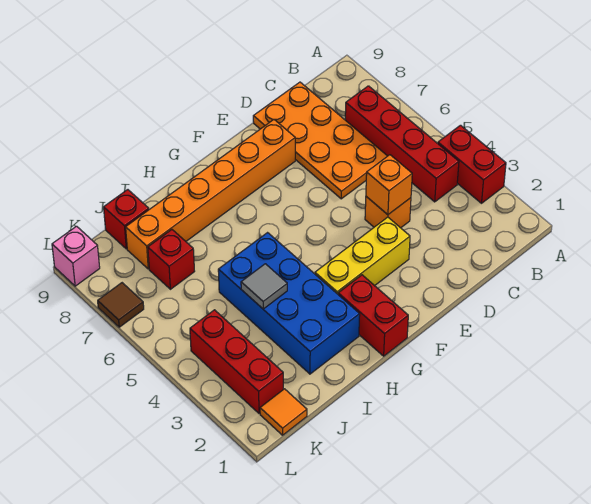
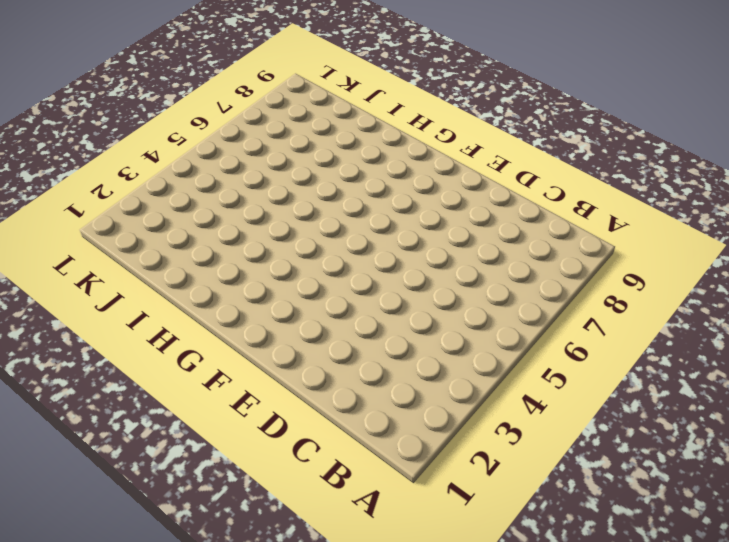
none -> red brick A3:A4 level 1
none -> red brick B4:B7 level 1
none -> orange plate C6:D9 level 1

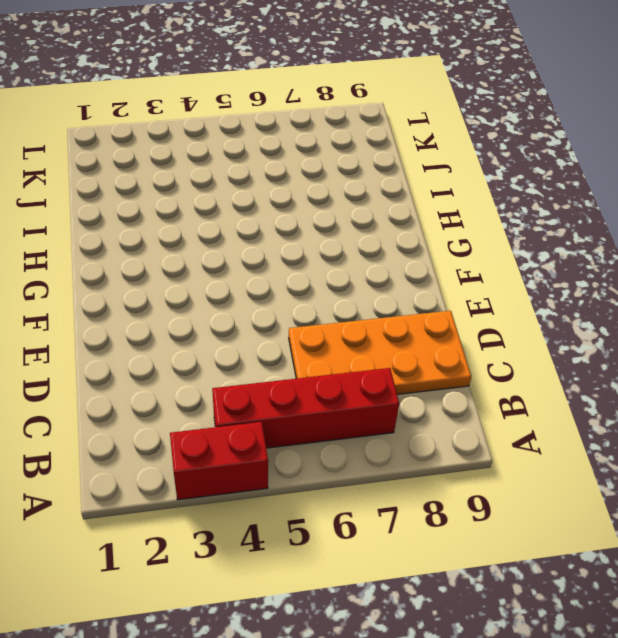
none -> orange brick D4 level 1
none -> yellow brick E3:G3 level 1
none -> orange brick E8:J8 level 1

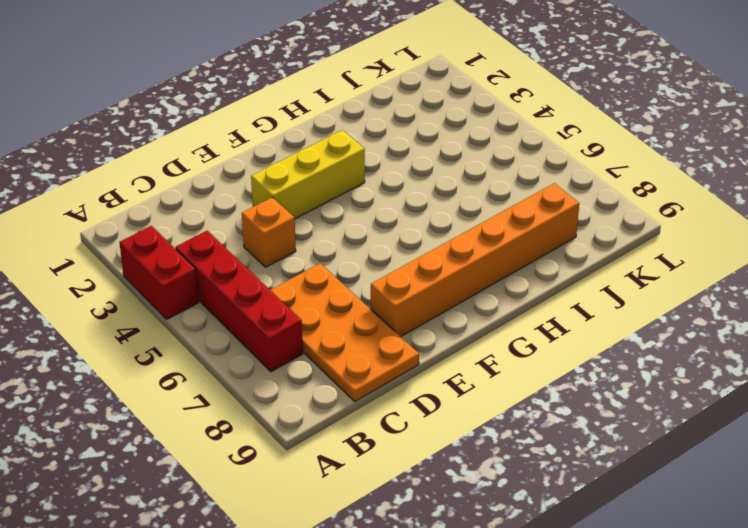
none -> red brick G1:G2 level 1
none -> blue brick H2:I5 level 1
none -> red brick J7 level 1

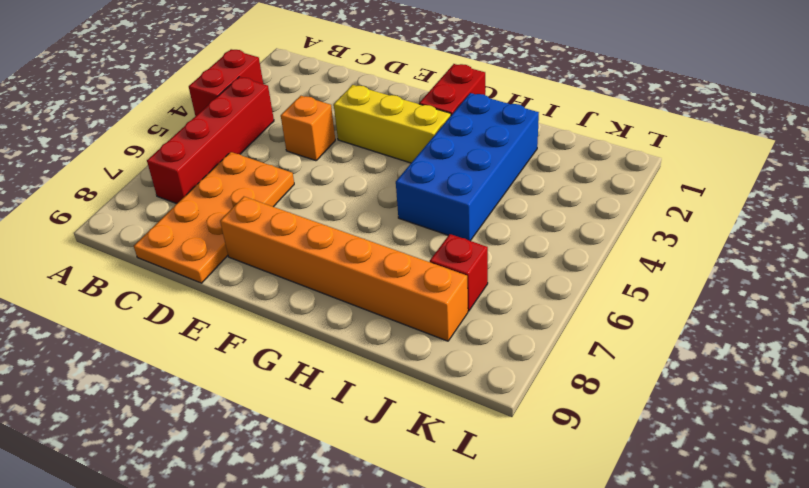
none -> red brick J9 level 1
none -> orange tile K1 level 1
none -> red brick K2:K4 level 1

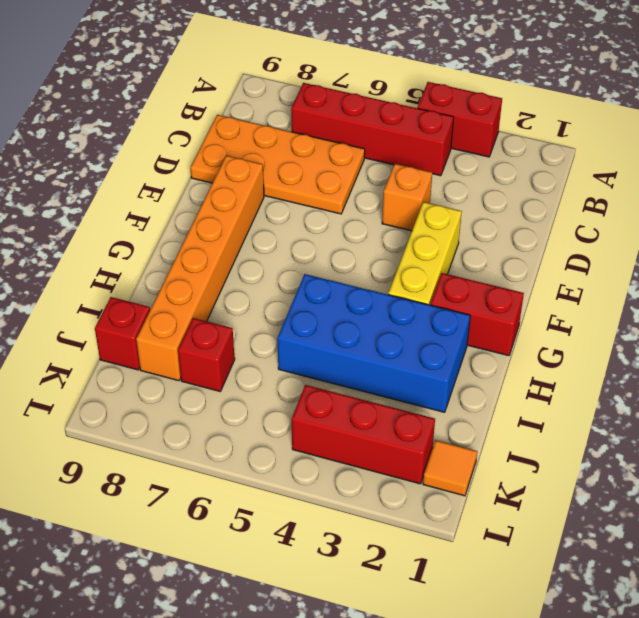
none -> brown tile L7 level 1
none -> pink brick L9 level 1
none -> orange brick D4 level 2

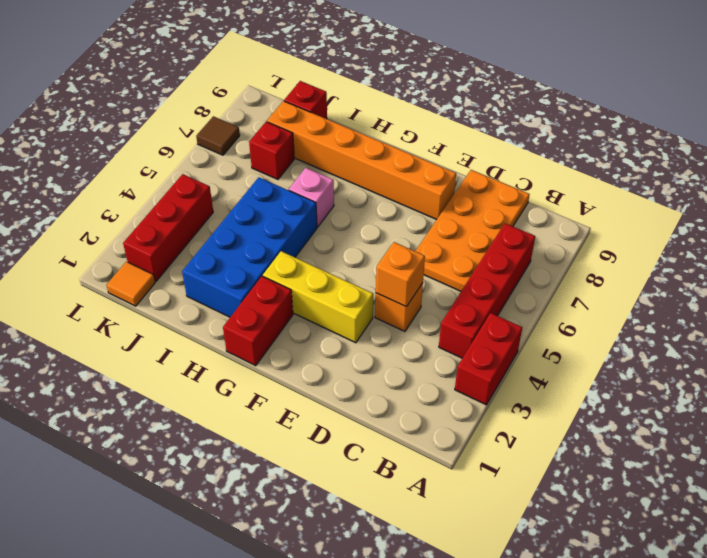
pink brick H6 level 1 -> pink brick L9 level 1
none -> grey tile I4 level 2

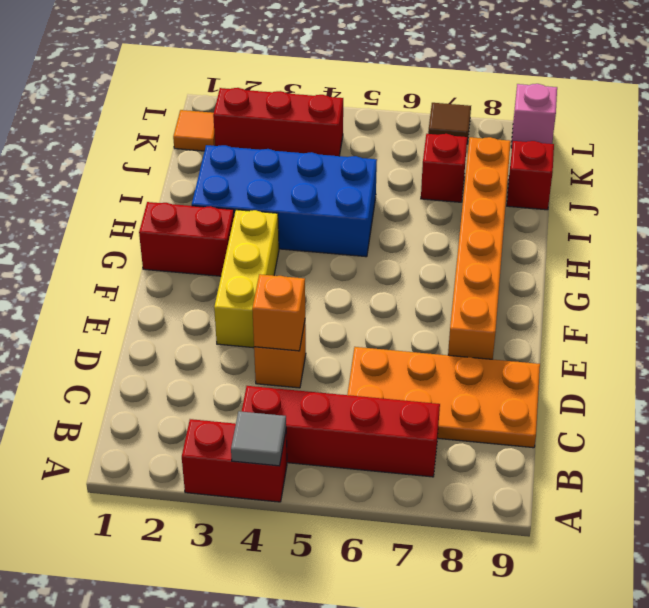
grey tile A4 level 2 -> grey tile I4 level 2

